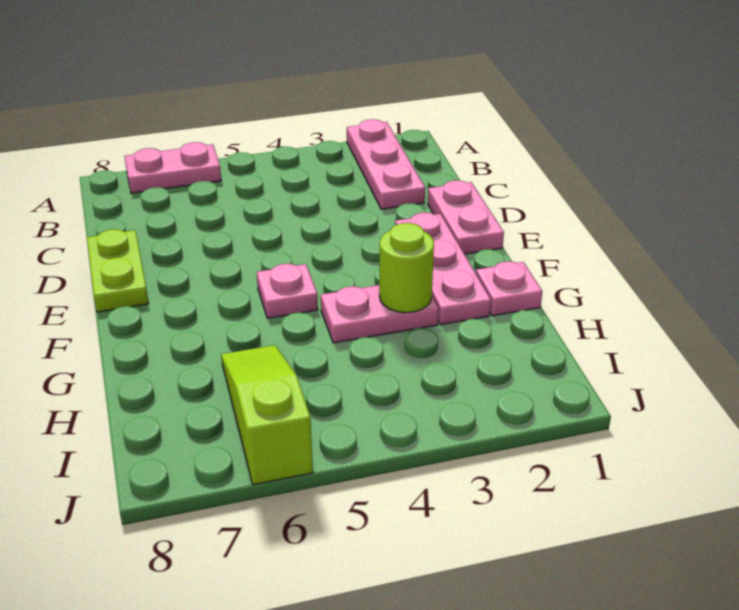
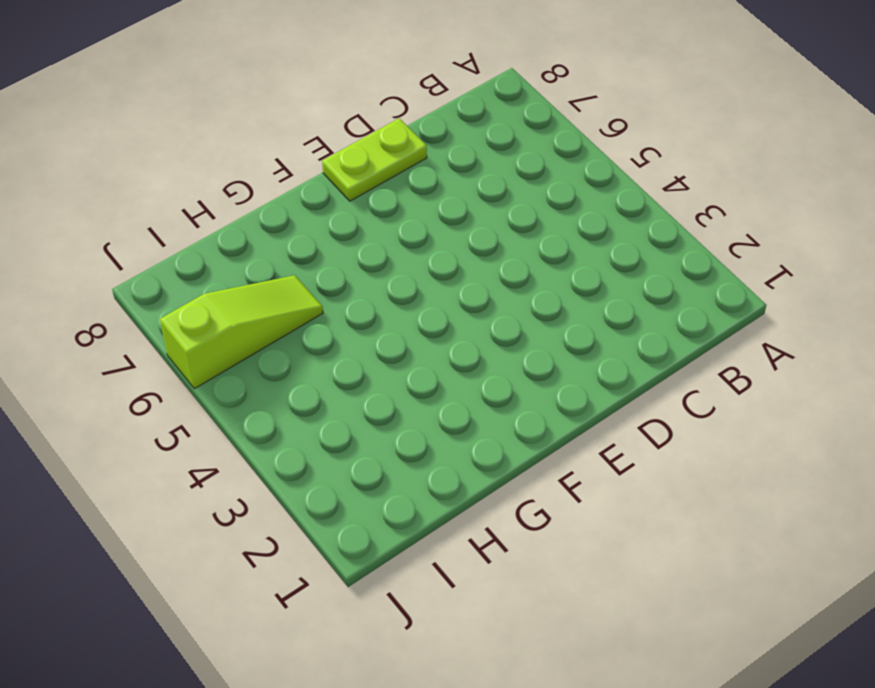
none -> pink plate A2:C2 level 1
none -> pink plate A6:A7 level 1

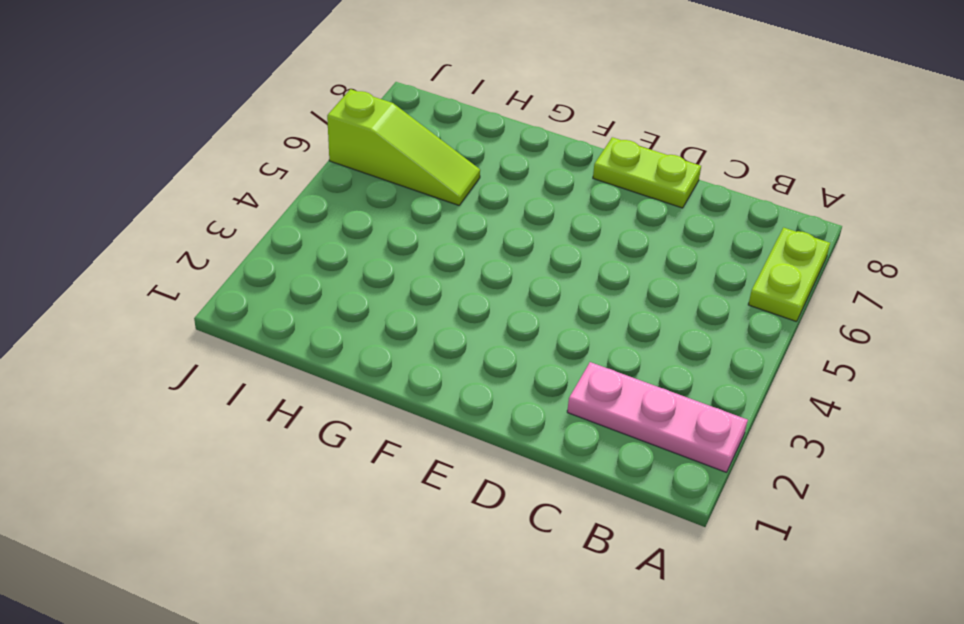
lime plate A6:A7 level 1 -> pink plate A6:A7 level 1
none -> pink plate D1:E1 level 1
none -> pink plate E2:G2 level 1

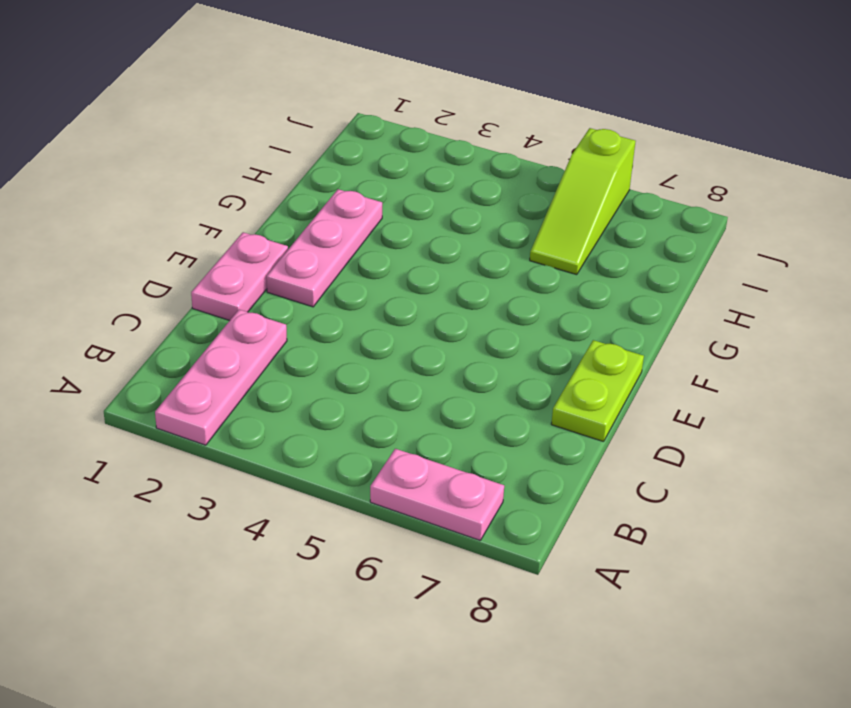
none -> pink plate F5 level 1
none -> pink plate G1 level 1

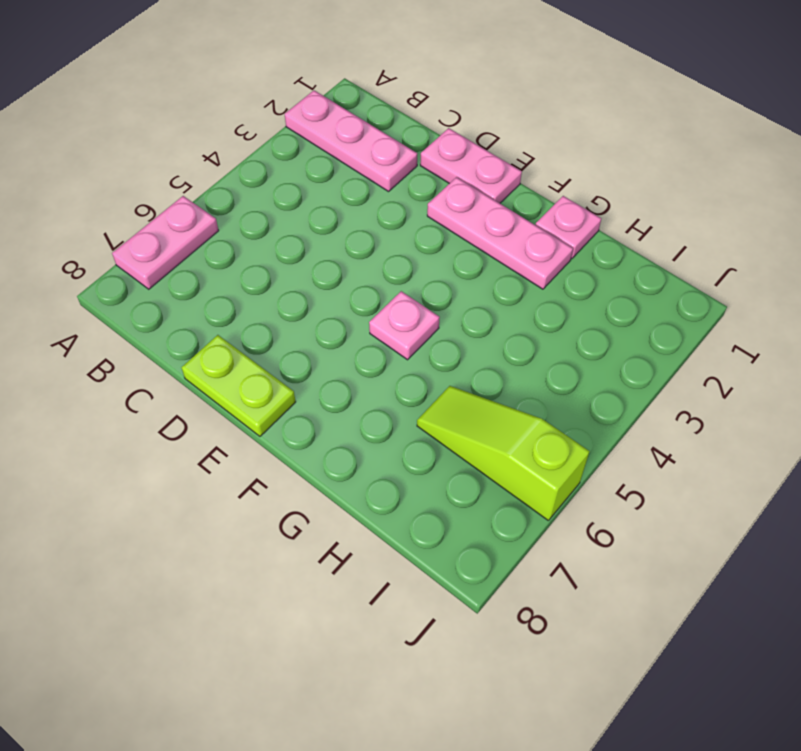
none -> pink plate G3:G4 level 1
none -> lime round brick G3 level 2

